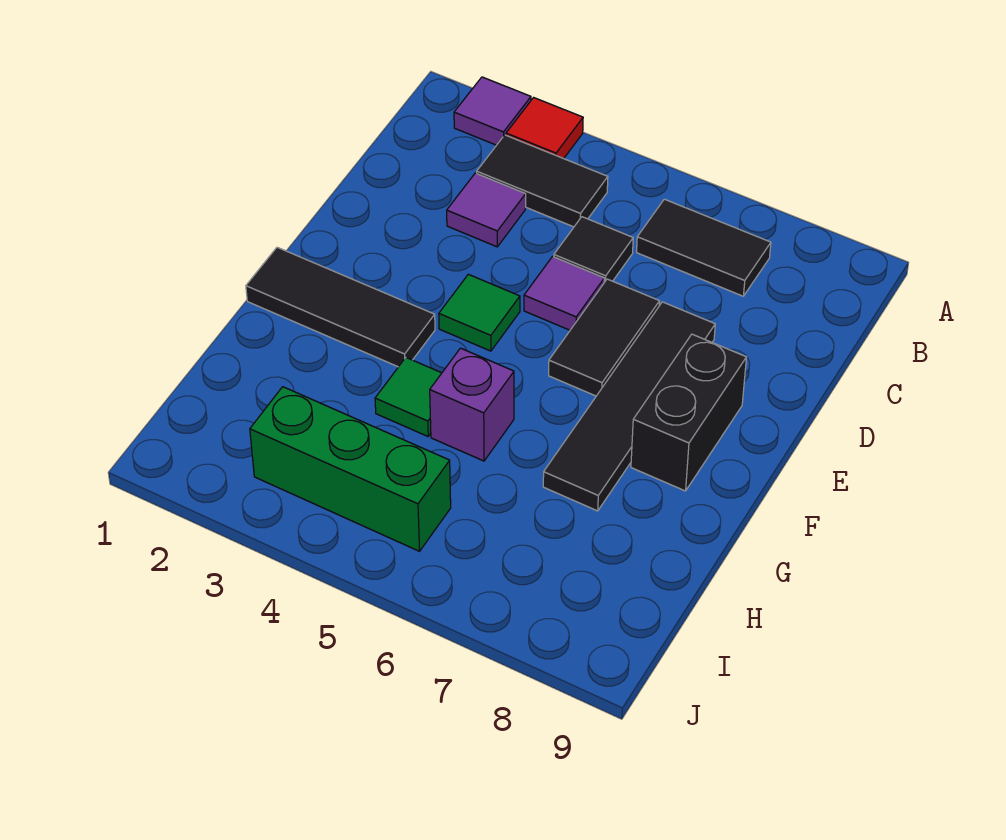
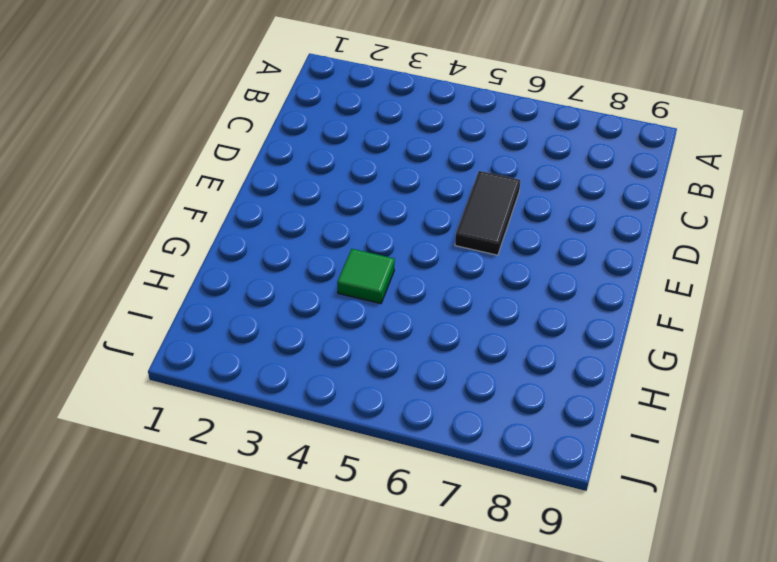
none -> purple tile A2 level 1
none -> red tile A3 level 1
none -> black tile B3:B4 level 1

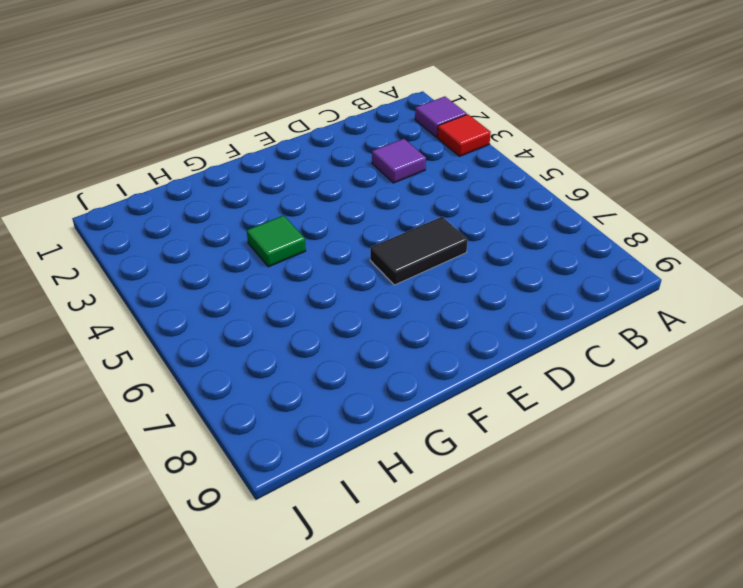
none -> black tile B3:B4 level 1
none -> black tile B6:B7 level 1
none -> black tile C5 level 1

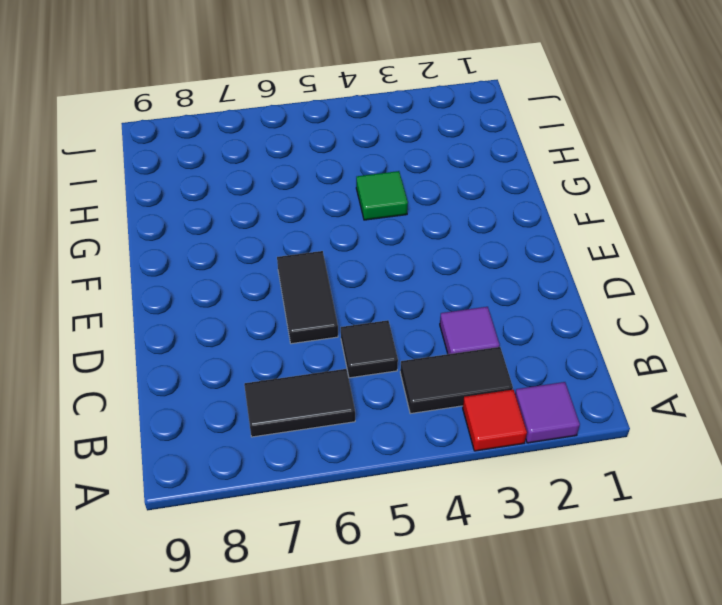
none -> purple tile D5 level 1
none -> black tile D7:G7 level 1
none -> green tile E4 level 1

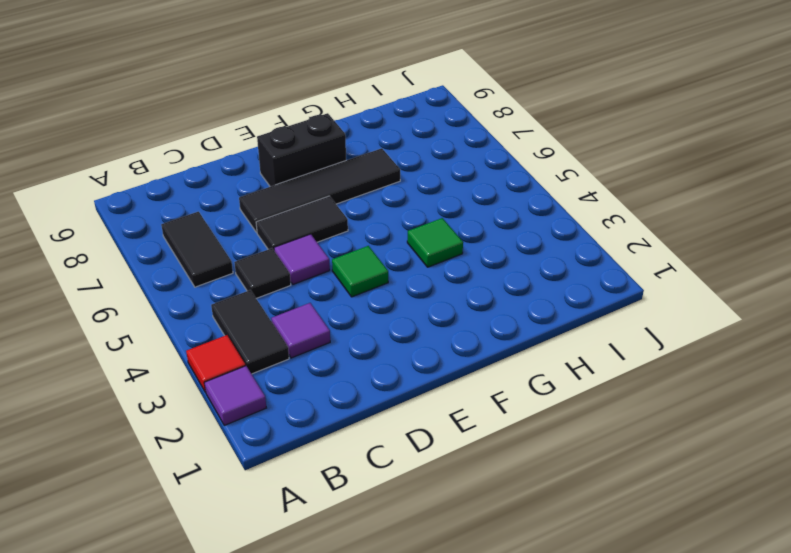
none -> black tile F1:F3 level 1
none -> purple brick G5 level 1
none -> green brick I3:I5 level 1

